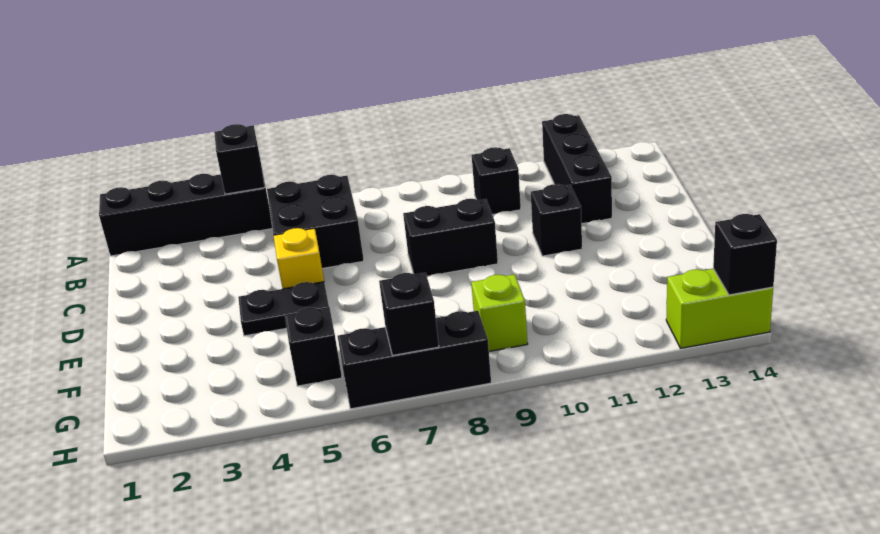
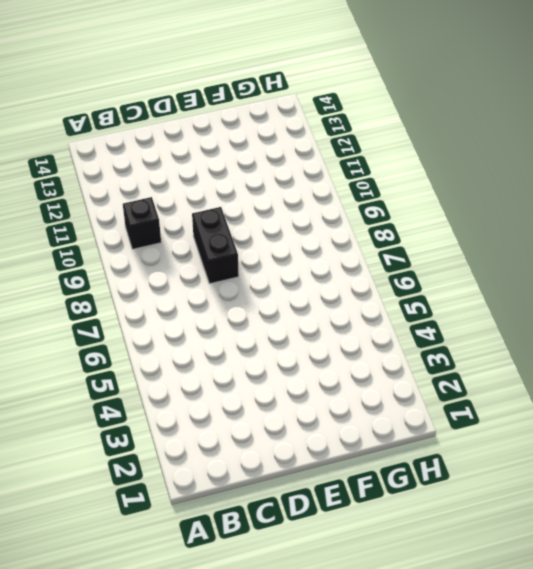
none -> black brick A1:A4 level 1
none -> black brick A12:C12 level 1
none -> black brick B5:C6 level 1

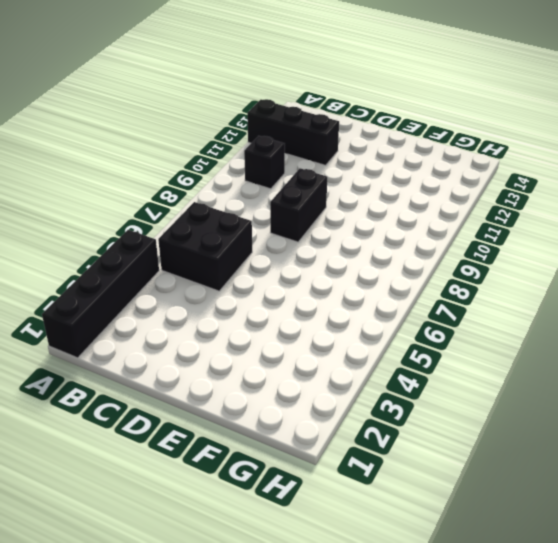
none -> yellow brick D5 level 1
none -> black brick D11 level 1
none -> black plate E4:E5 level 1

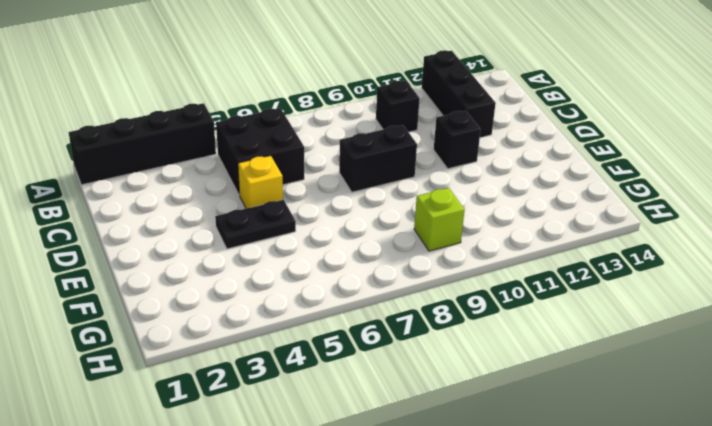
none -> black brick G5 level 1
none -> black brick H6:H8 level 1
none -> lime brick H13:H14 level 1

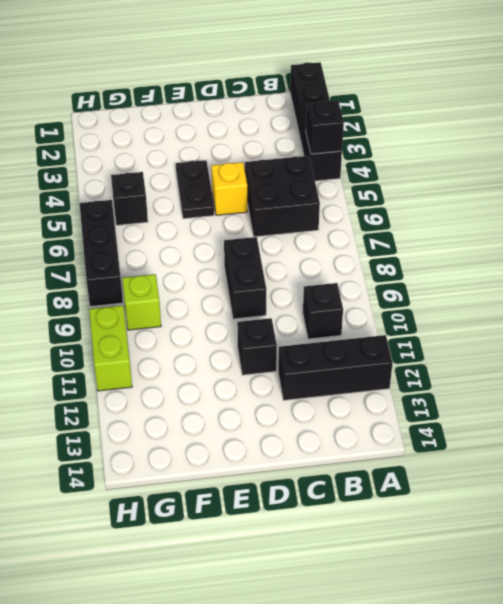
lime brick H10:H11 level 1 -> lime brick H13:H14 level 1
none -> black brick H7 level 2
none -> black brick H14 level 2

